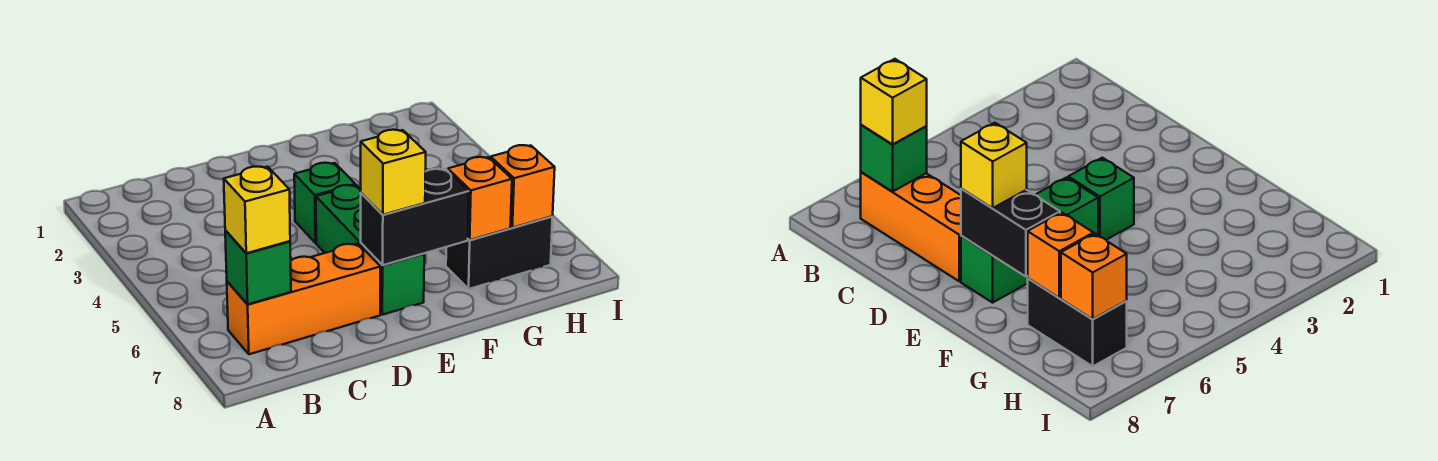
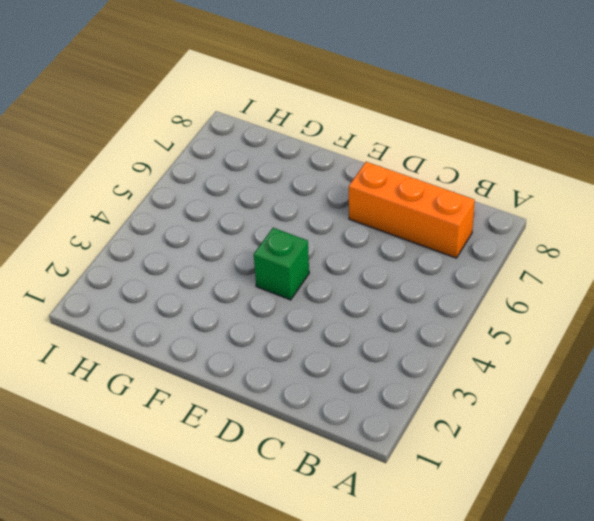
none -> green brick E5:E7 level 1
none -> black brick G7:H7 level 1

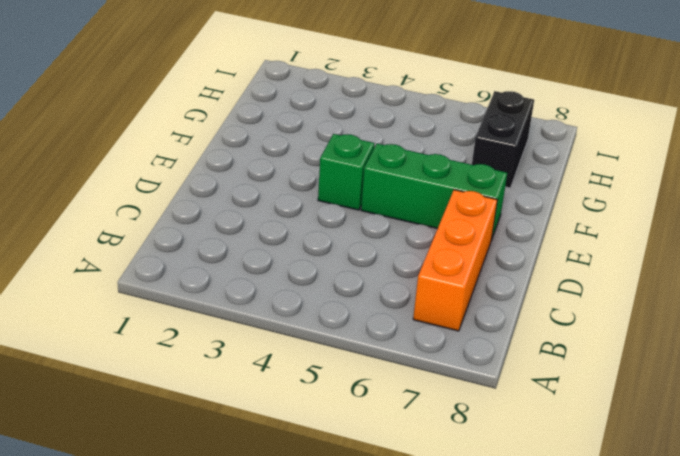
none -> green brick B7 level 2
none -> black brick E7:F7 level 2

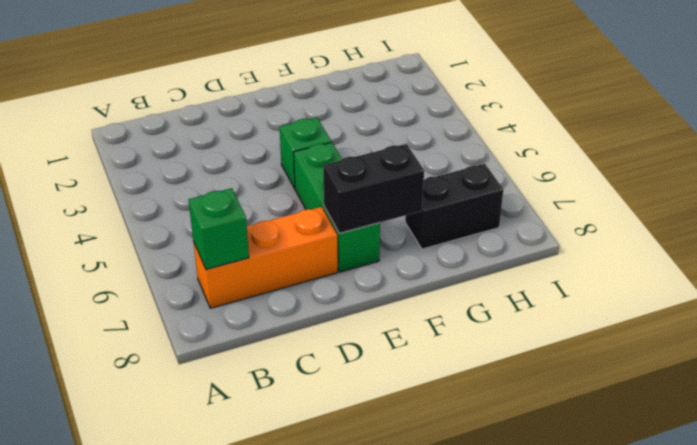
none -> orange brick G7 level 2
none -> orange brick H7 level 2

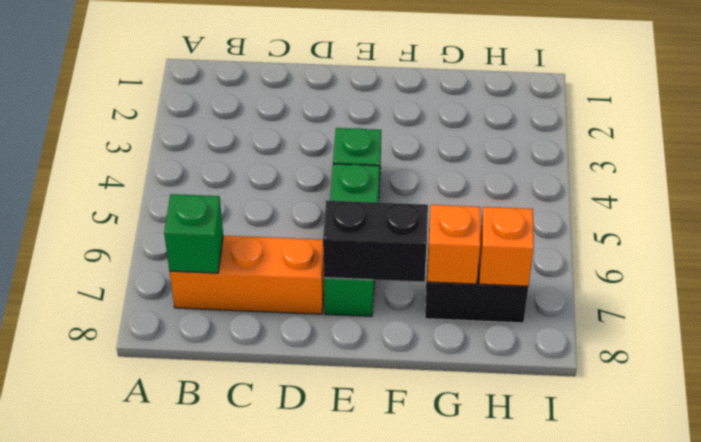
none -> yellow brick B7 level 3
none -> yellow brick E7 level 3

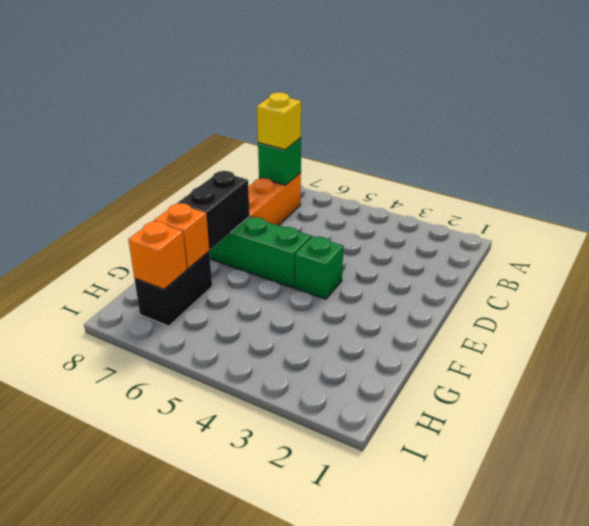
none -> yellow brick E7 level 3

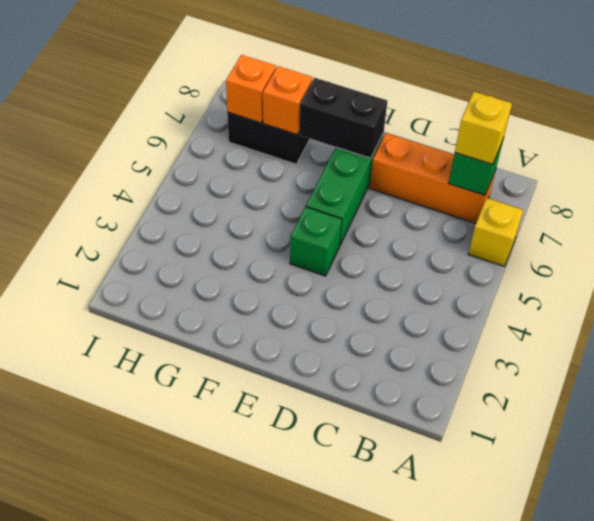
yellow brick A6 level 1 -> yellow brick E7 level 3

